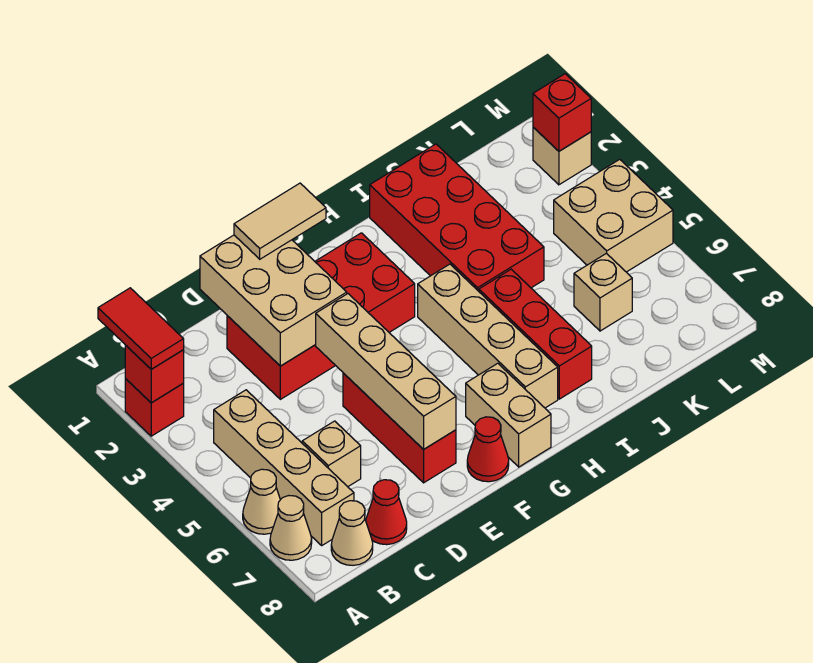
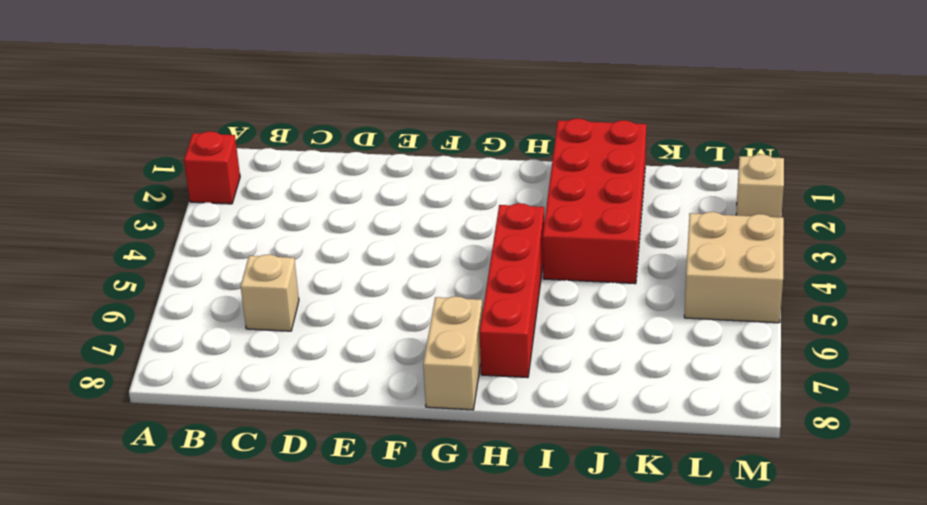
red brick H4:H7 level 1 -> tan brick H4:H7 level 1
none -> tan cone A6 level 1
none -> tan cone A7 level 1
none -> tan brick B4:B7 level 1

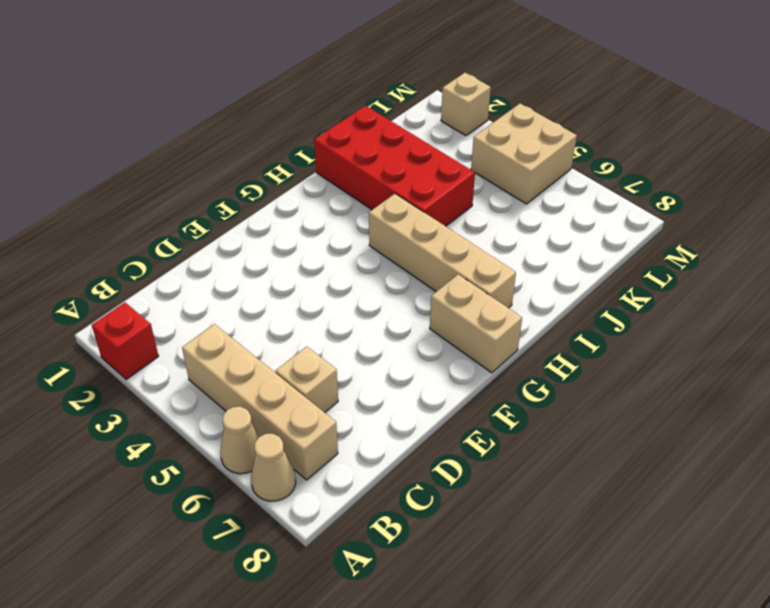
none -> tan cone B8 level 1
none -> red cone C8 level 1
none -> red brick D2:G3 level 1

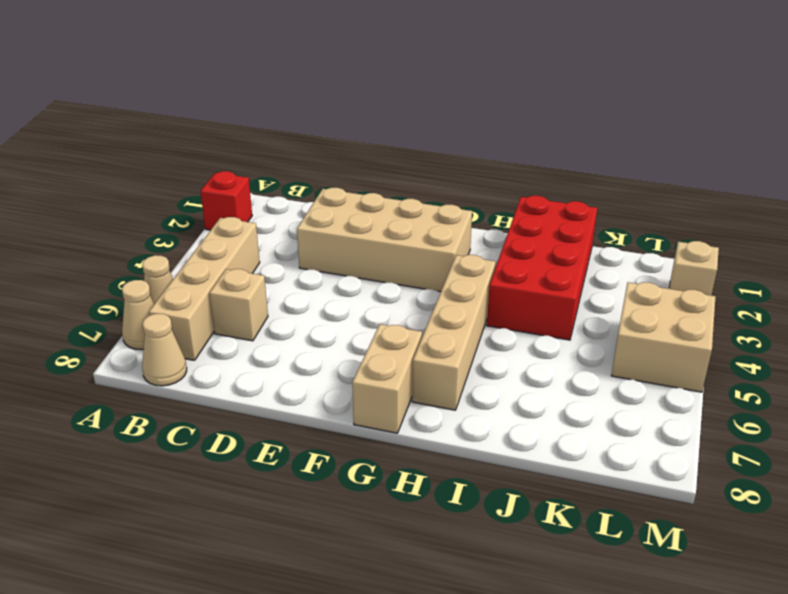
tan brick D2:G3 level 1 -> red brick D2:G3 level 1
none -> red cone C8 level 1
none -> red brick E5:E7 level 1
none -> red cone F8 level 1

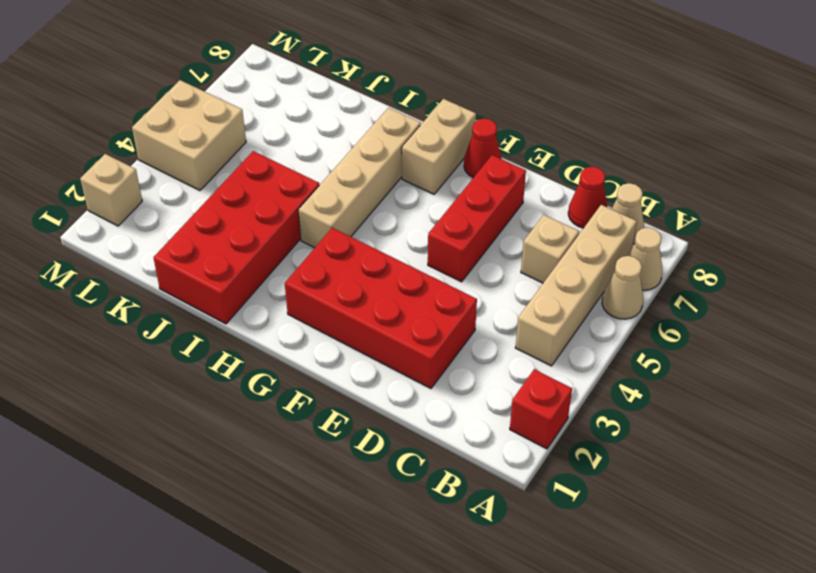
none -> red brick I5:I7 level 1
none -> tan brick K6 level 1
none -> red brick A2 level 2

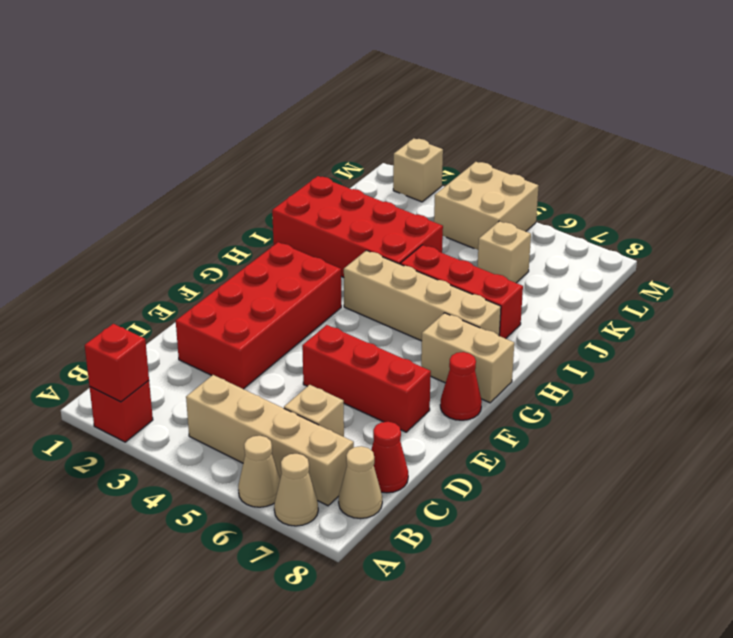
none -> tan brick D1:E3 level 2
none -> tan brick E4:E7 level 2
none -> red brick M2 level 2

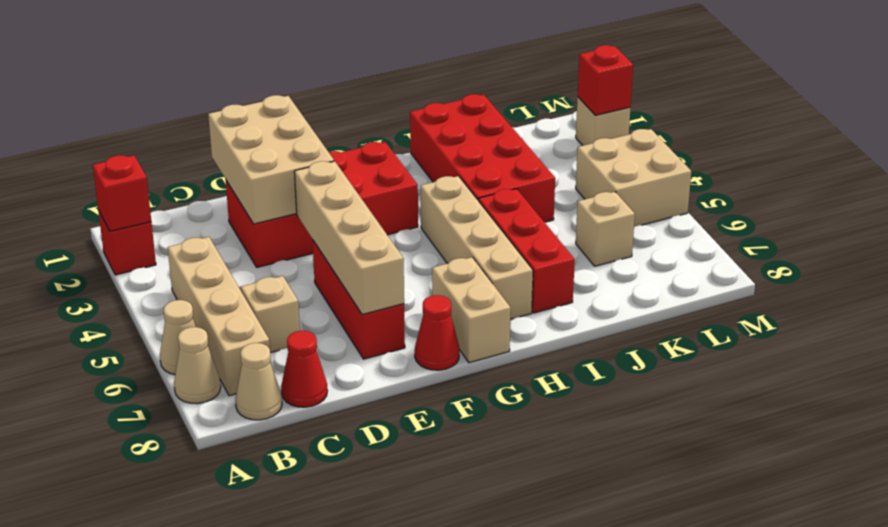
none -> red tile A1:A2 level 3
none -> tan tile E1:F1 level 3

